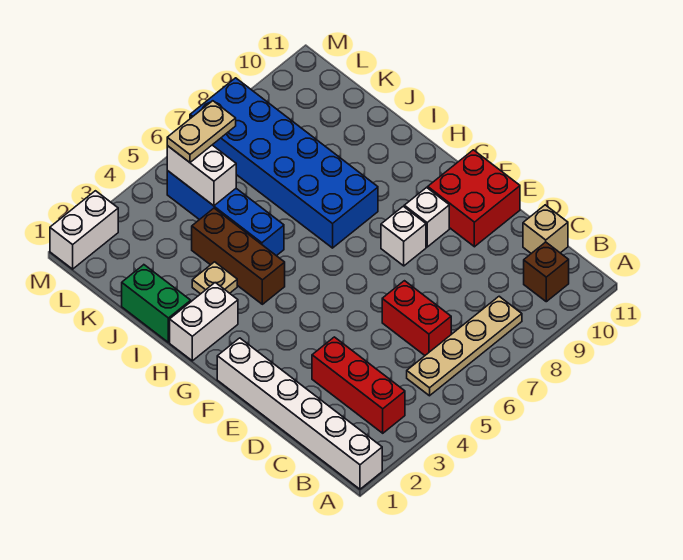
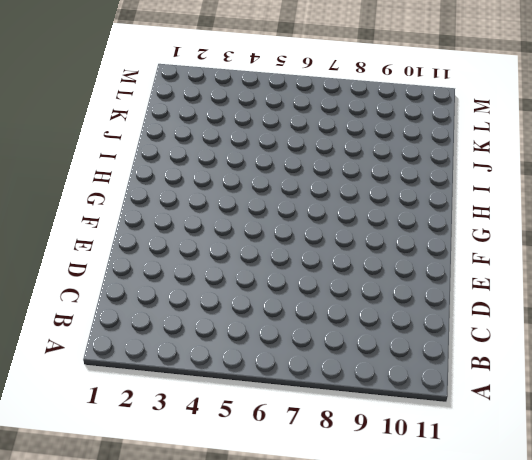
none -> white brick A1:F1 level 1
none -> red brick B3:D3 level 1
none -> tan plate B5:B8 level 1

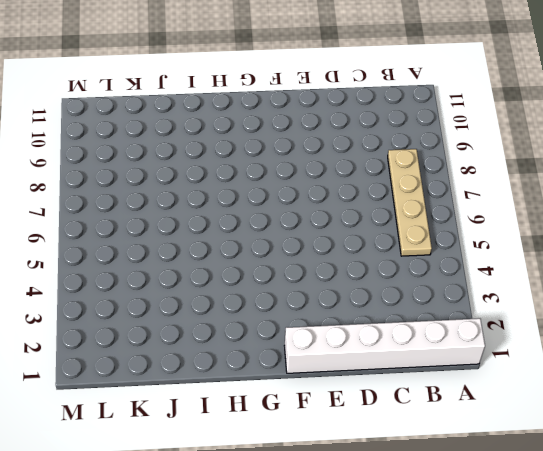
none -> red brick B3:D3 level 1
none -> brown brick B10 level 1
none -> red brick C6:D6 level 1

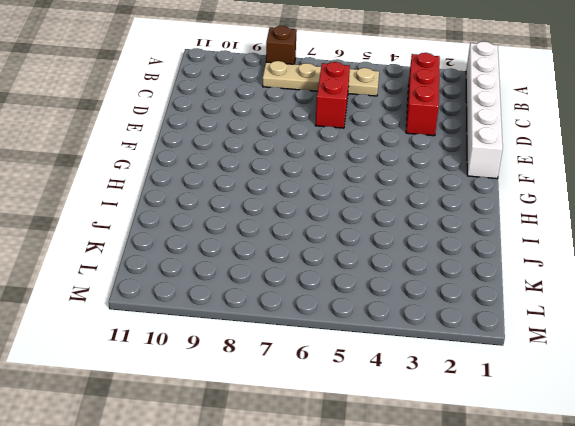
brown brick A8 level 1 -> brown brick B10 level 1
none -> tan brick C11 level 1
none -> red brick E10:F11 level 1
none -> white brick F8 level 1

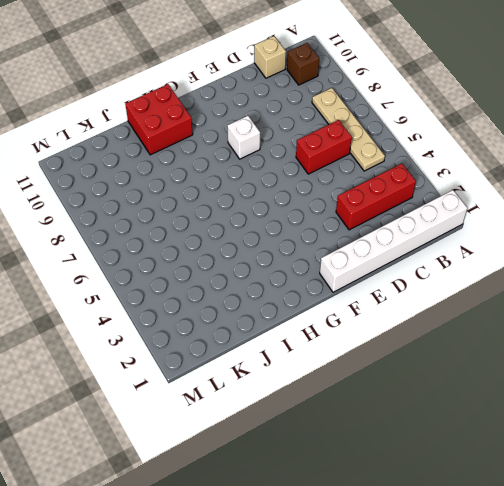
red brick H10:I11 level 1 -> red brick E10:F11 level 1
none -> white brick F9 level 1
none -> white brick H1:H2 level 1
none -> brown brick H4:J4 level 1

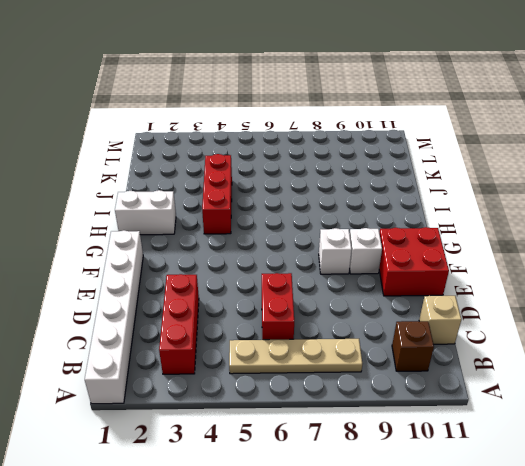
red brick H4:J4 level 1 -> brown brick H4:J4 level 1
none -> blue brick H7:M8 level 1
none -> green brick I1:J1 level 1
none -> tan plate I3 level 1

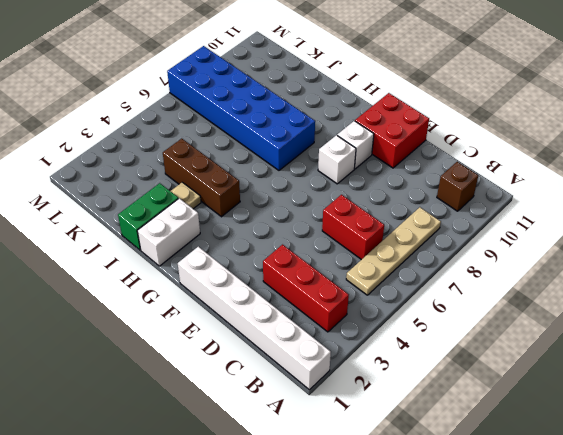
green brick I1:I2 level 1 -> green brick I1:J1 level 1
none -> tan brick C11 level 1
none -> blue brick I5:L5 level 1
none -> white brick M1:M2 level 1

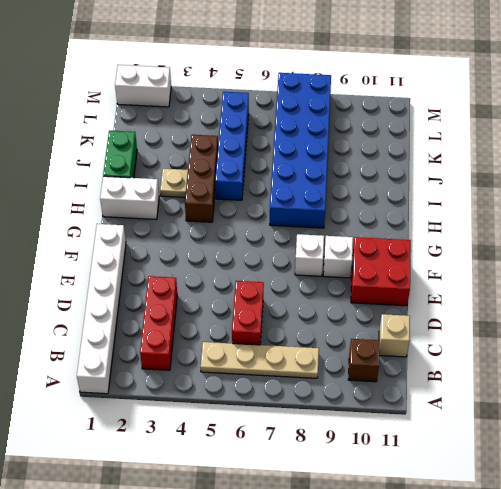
none -> white brick K5:L5 level 2
none -> tan plate L5:L6 level 3

